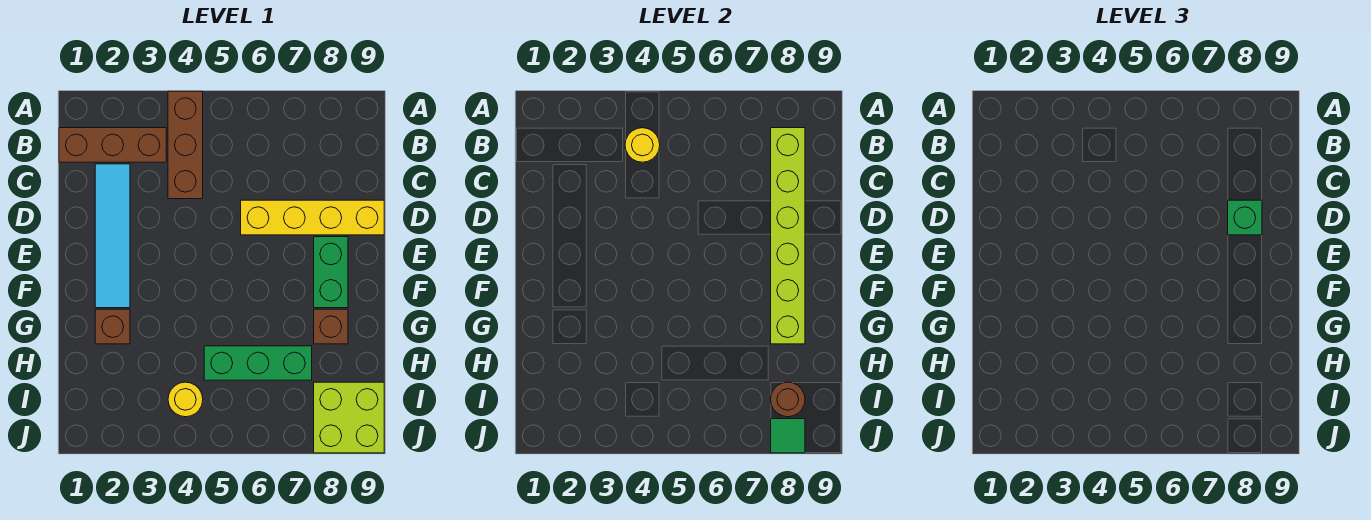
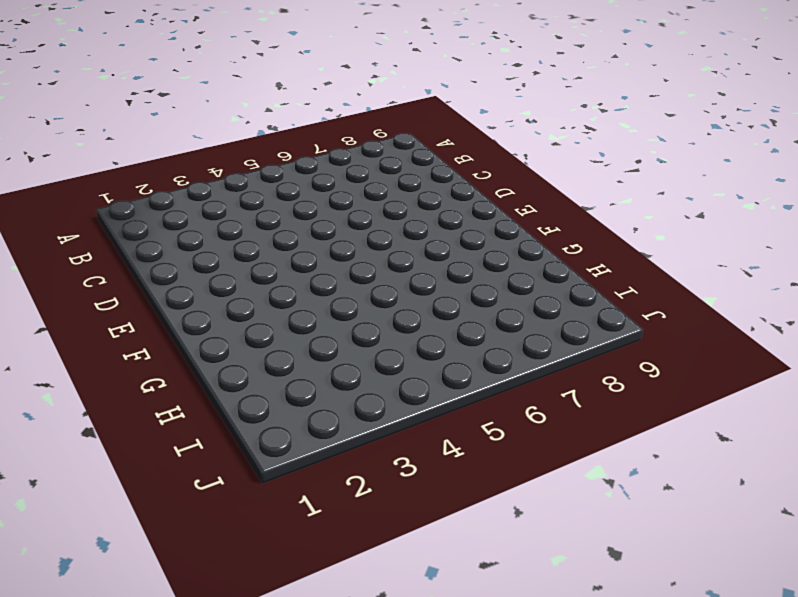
none -> brown brick A4:C4 level 1
none -> brown brick B1:B3 level 1
none -> cyan tile C2:F2 level 1

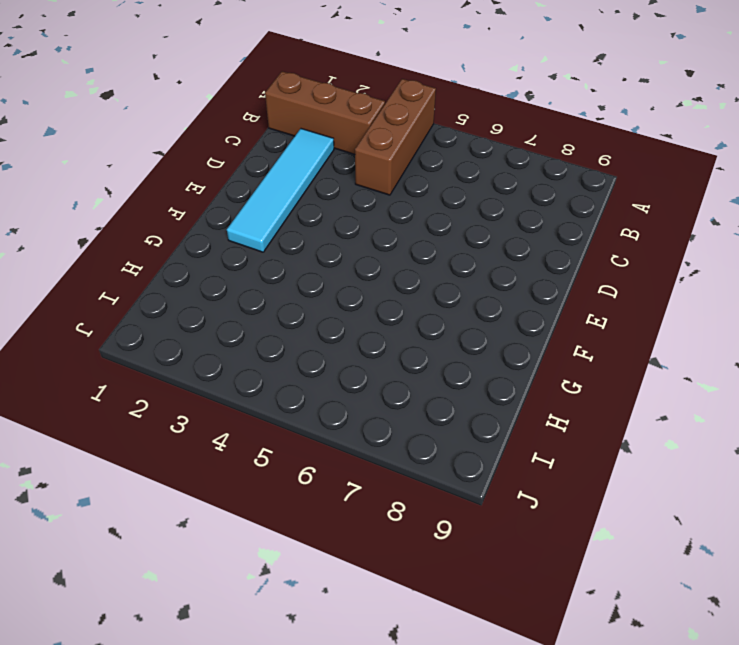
none -> yellow brick D6:D9 level 1
none -> green brick E8:F8 level 1
none -> brown brick G2 level 1

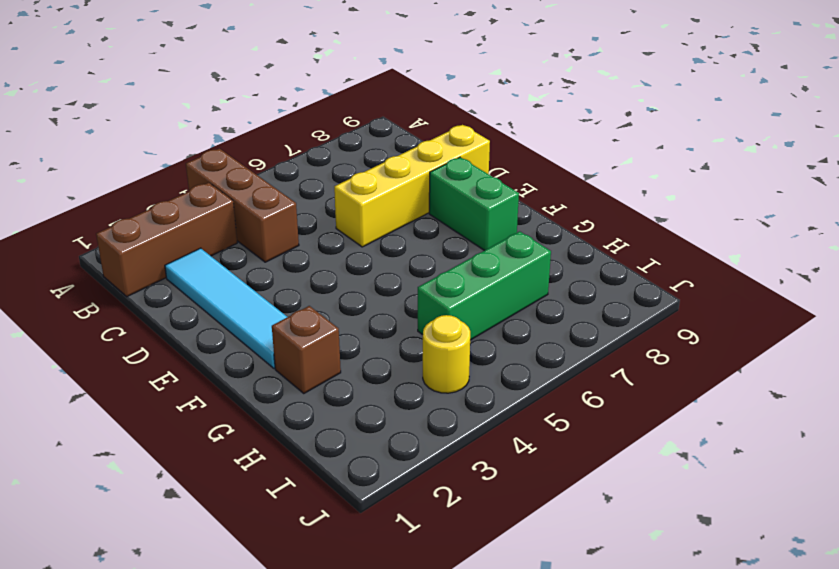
none -> brown brick G8 level 1
none -> lime brick I8:J9 level 1
none -> yellow round brick B4 level 2

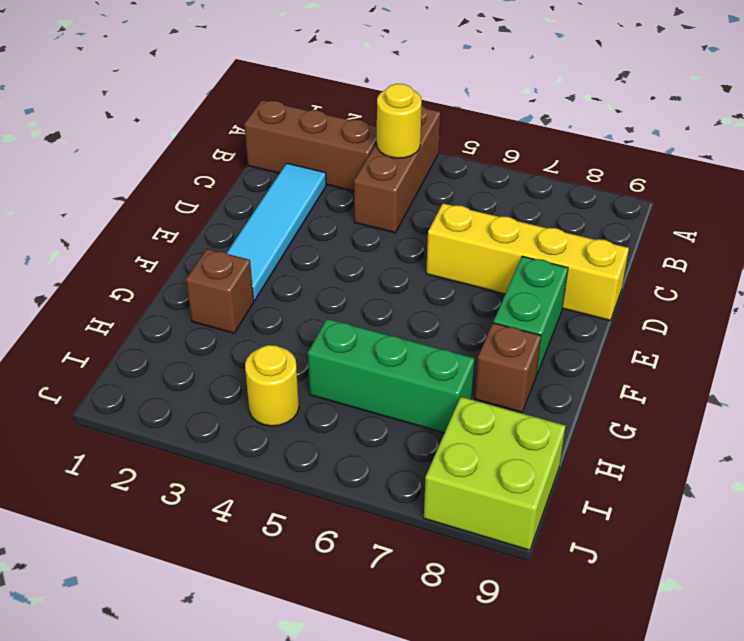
none -> lime brick B8:G8 level 2
none -> brown round brick I8 level 2
none -> green tile J8 level 2

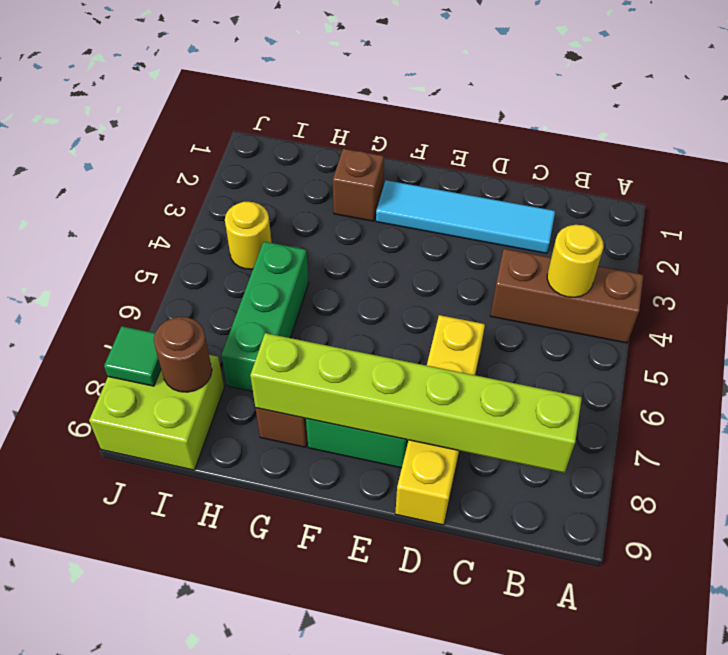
none -> brown brick B1:B3 level 1
none -> green brick D8 level 3

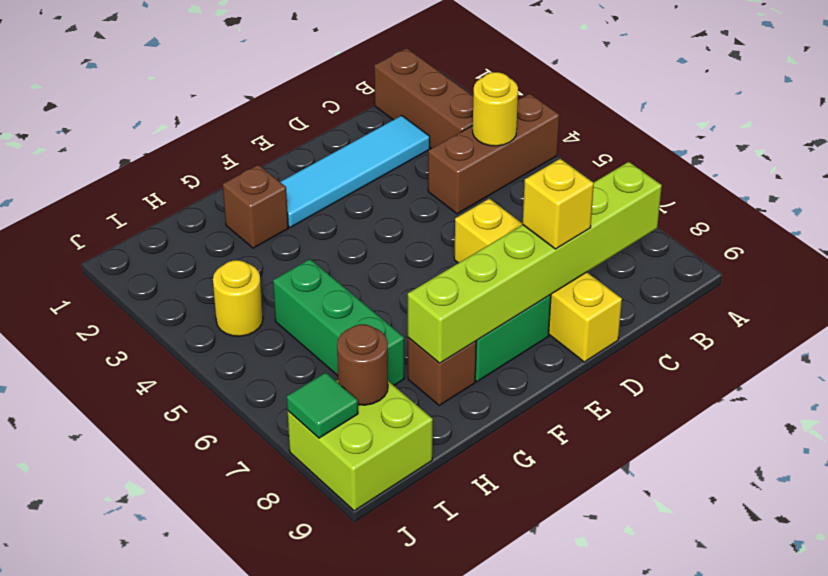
yellow brick D8 level 3 -> green brick D8 level 3

